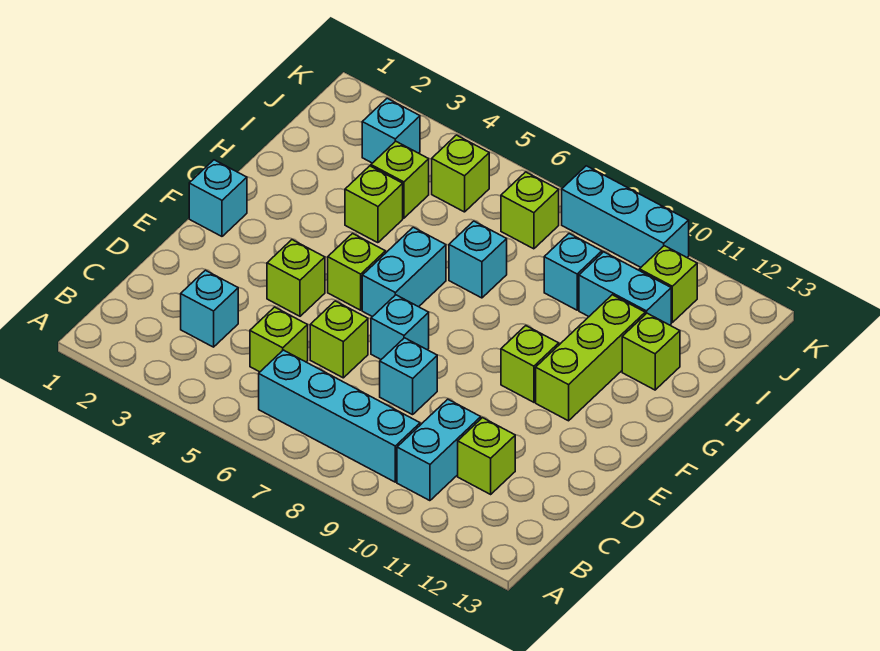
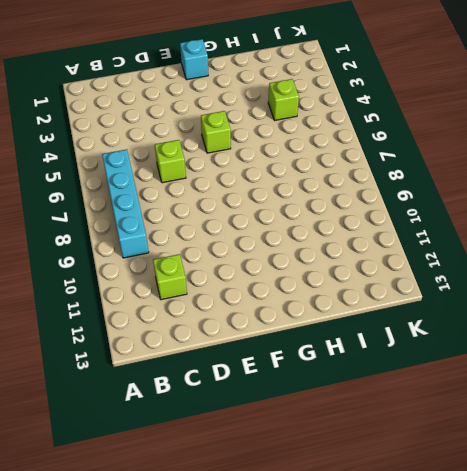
none -> cyan brick B10:C10 level 1
none -> cyan brick C3 level 1
none -> lime brick C5 level 1

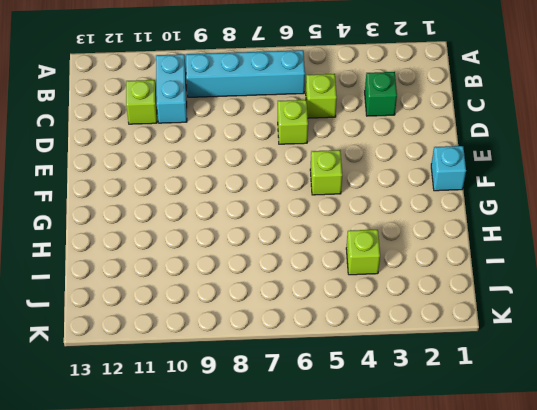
green brick C3 level 1 -> cyan brick C3 level 1
none -> cyan brick D8 level 1
none -> lime brick E4 level 1
none -> cyan brick E7 level 1

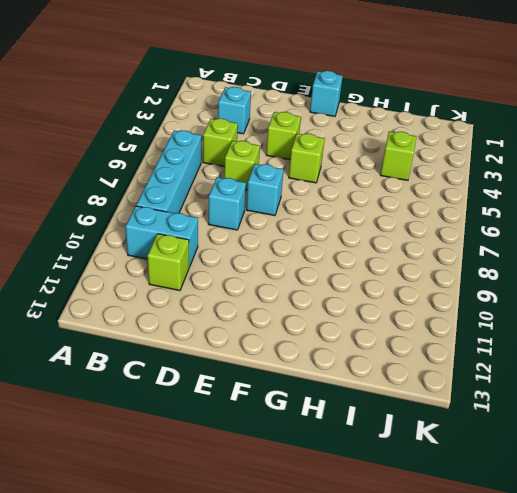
none -> cyan brick F6:G6 level 1
none -> lime brick F10 level 1
none -> lime brick F11:H11 level 1

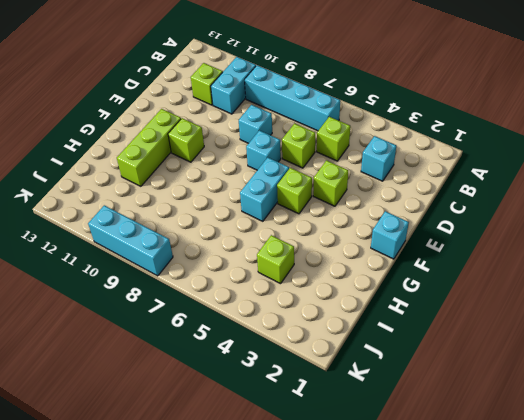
none -> lime brick H4 level 1
none -> cyan brick H7 level 1
none -> lime brick H12 level 1

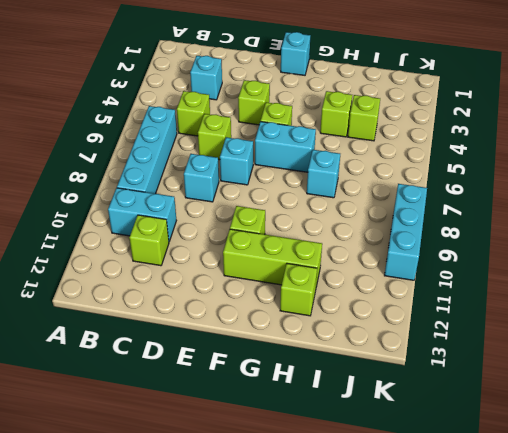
none -> cyan brick I9 level 1
none -> cyan brick I10:I11 level 1
none -> cyan brick J3 level 1

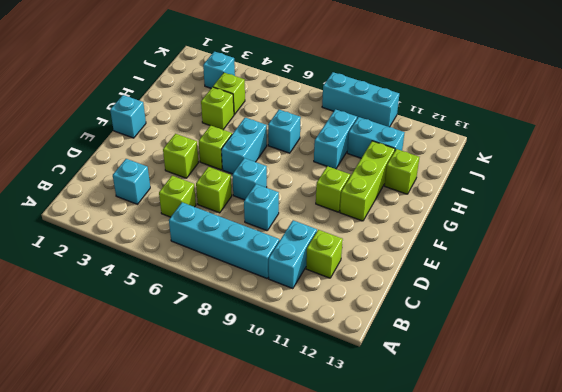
cyan brick H9:I9 level 1 -> cyan brick I9 level 1
none -> lime brick J5 level 1
none -> lime brick J7 level 1
none -> lime brick J11 level 1

